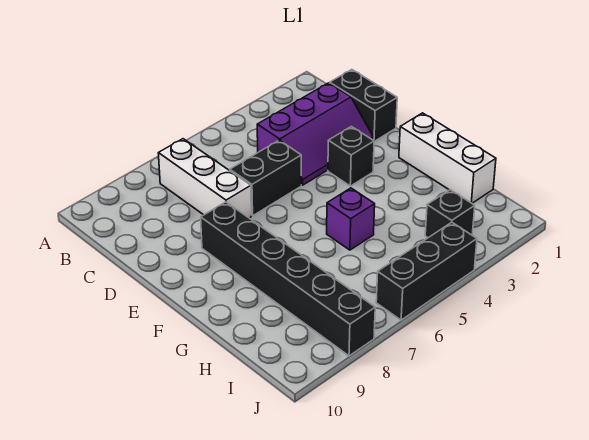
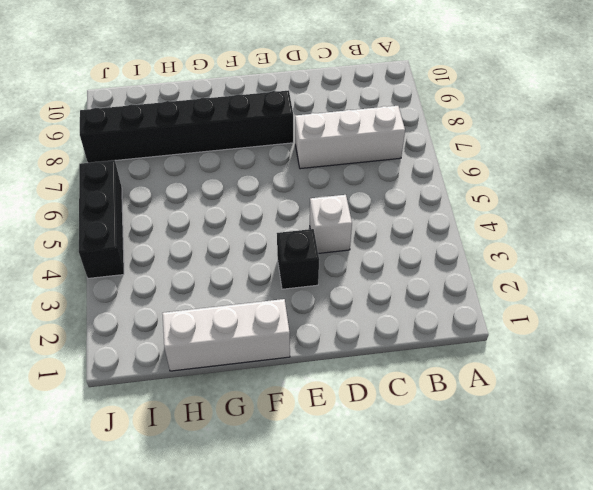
white brick D4 level 1 -> purple slope C2:D4 level 1 top C
none -> black brick C1:D1 level 1
none -> black brick D5:D6 level 1

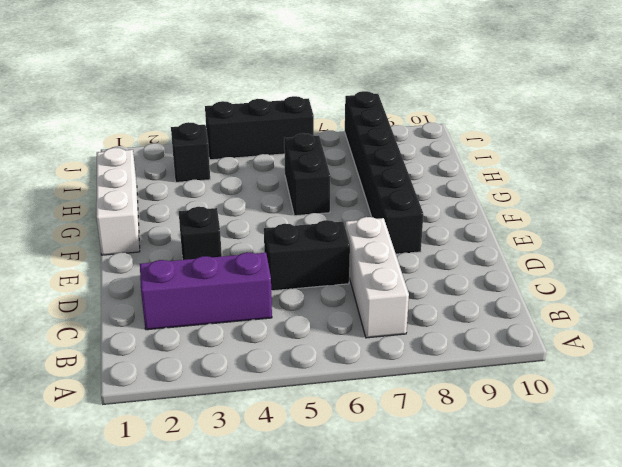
black brick G6:H6 level 1 -> black brick C1:D1 level 1
none -> purple brick G5 level 1

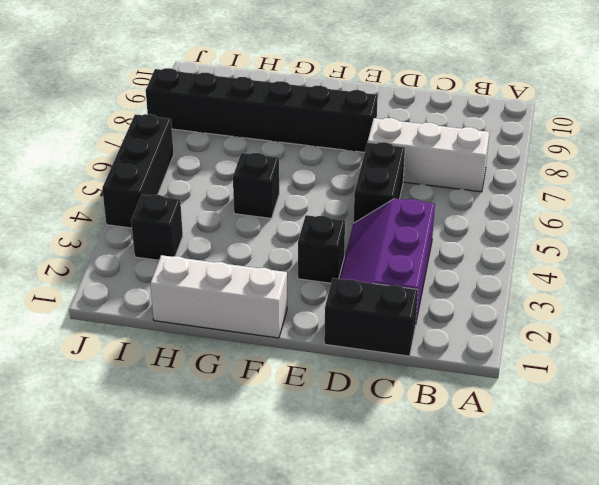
black brick G5 level 1 -> purple brick G5 level 1

